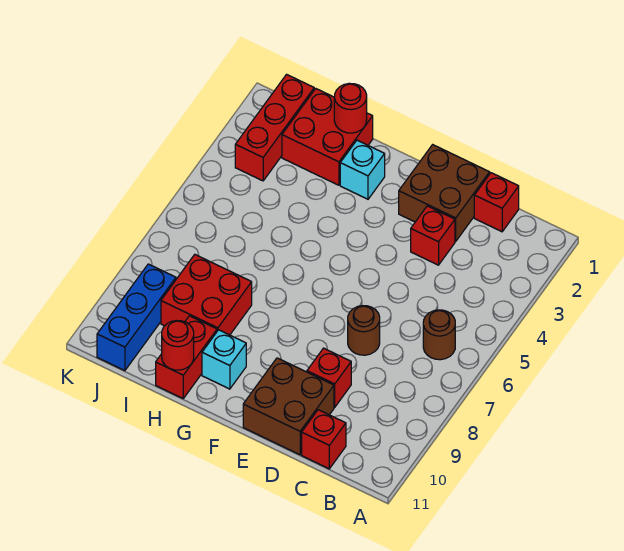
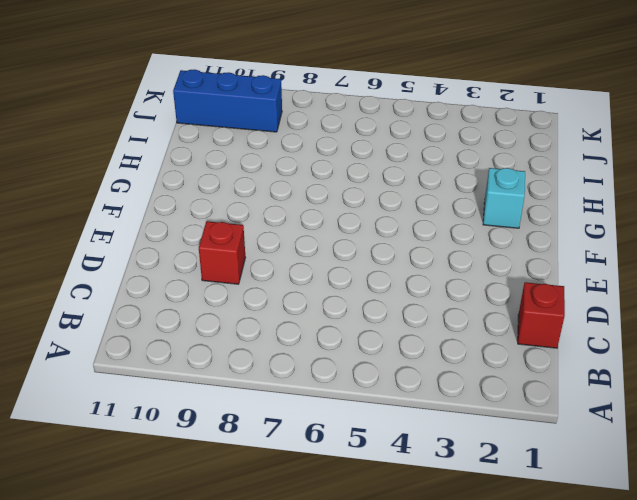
none -> brown round brick B6 level 1
none -> red brick C11 level 1
none -> brown brick D1:E2 level 1

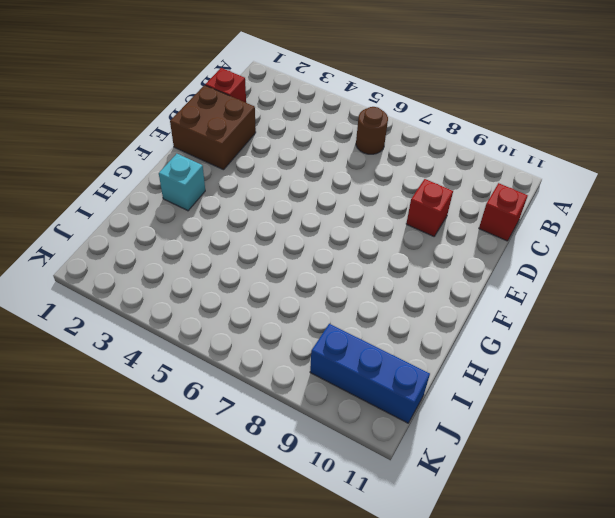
none -> red brick D3 level 1
none -> brown round brick D7 level 1
none -> brown brick D10:E11 level 1

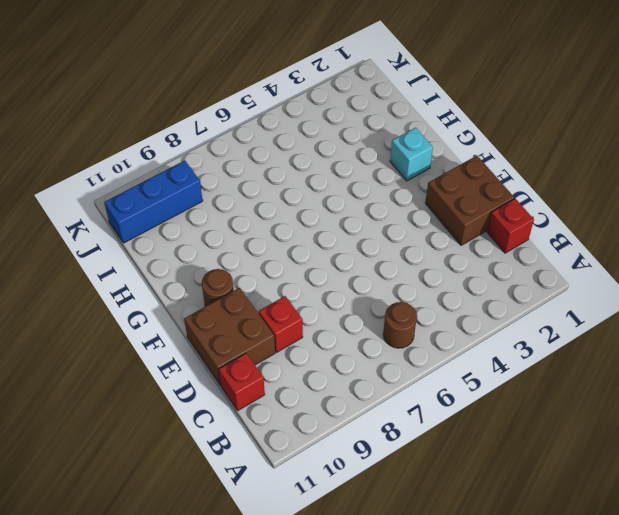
brown round brick F10 level 1 -> brown round brick D7 level 1
none -> red brick D3 level 1
none -> cyan brick G10 level 1
none -> red brick H1:I2 level 1

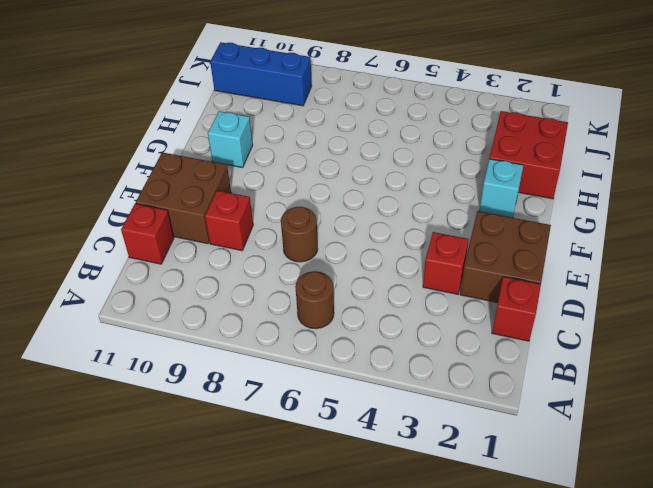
none -> red brick H8:I9 level 1
none -> red brick H10:H11 level 1
none -> red brick J1:J3 level 1

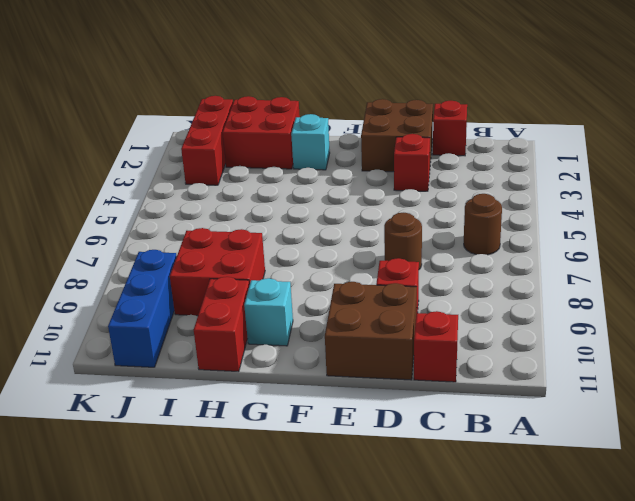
none -> red round brick H1 level 2
none -> red round brick H11 level 2

